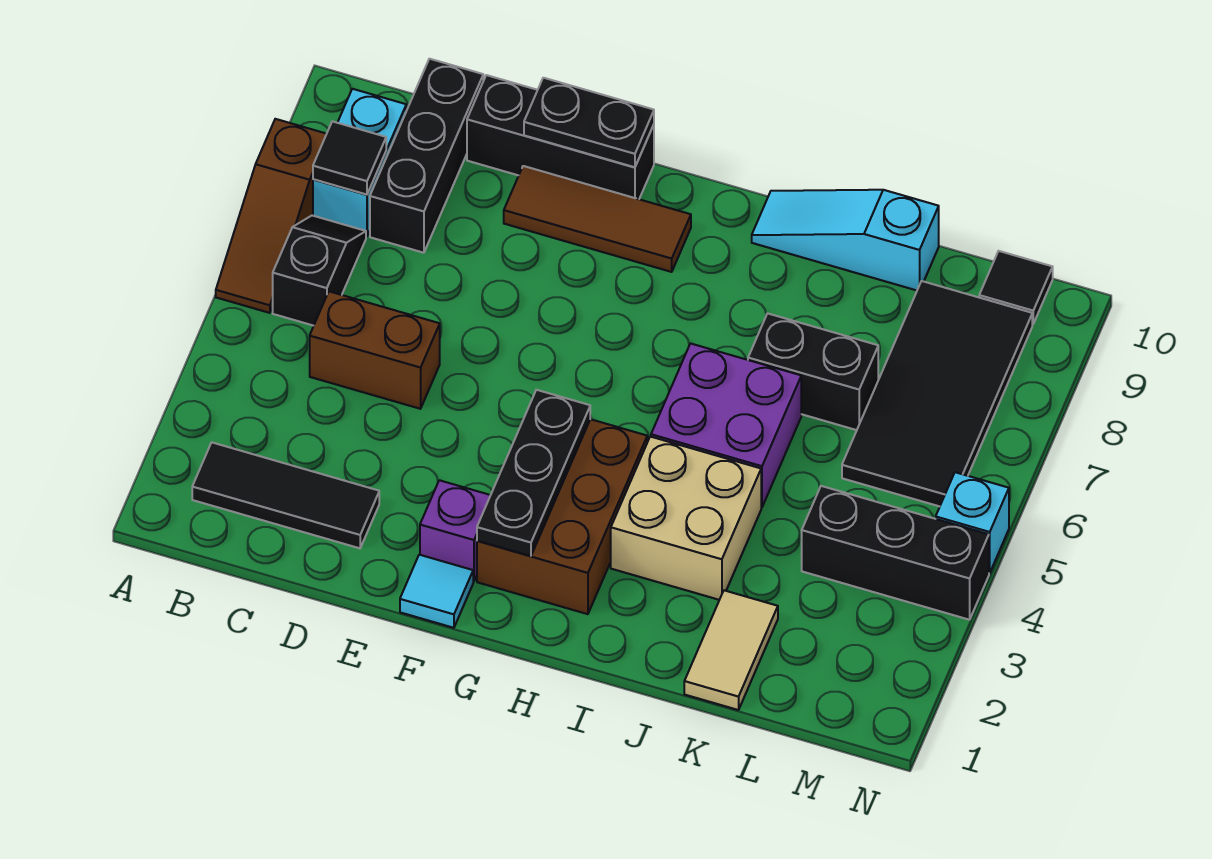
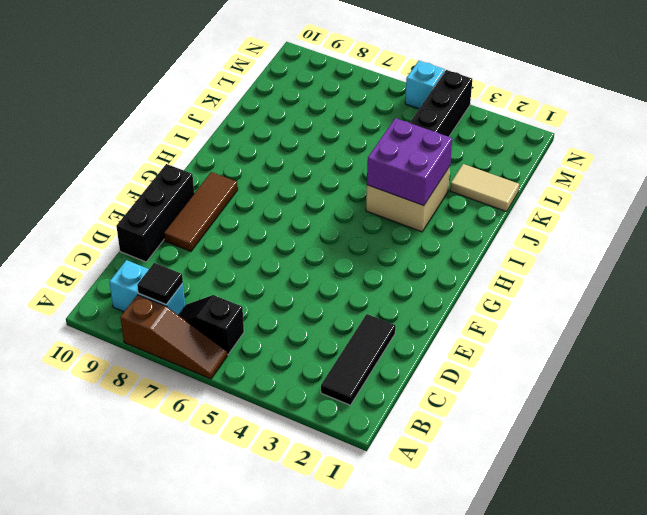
purple brick I3:J4 level 2 -> purple brick I5:J6 level 1
none -> brown brick C5:D5 level 1
none -> black brick C8:C10 level 1
none -> cyan tile F1 level 1

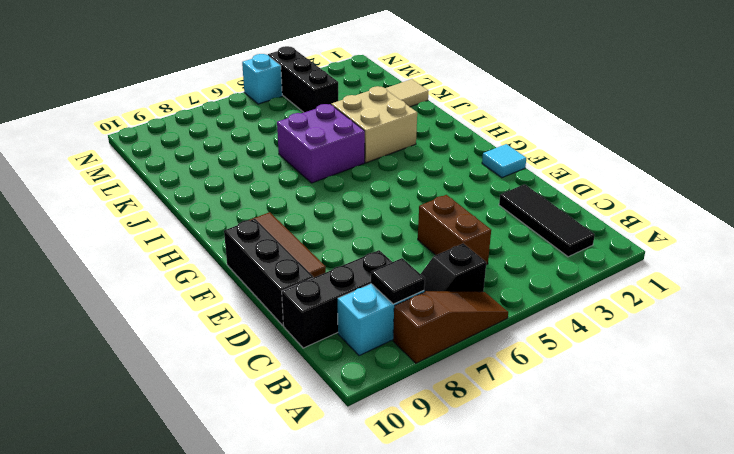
none -> purple brick F2 level 1
none -> brown brick G2:H4 level 1
none -> cyan slope I10:K10 level 1 top K

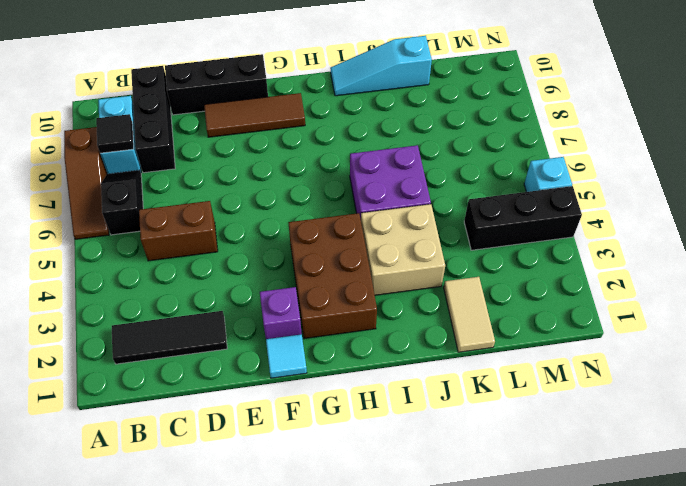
none -> black brick J7:K7 level 1
none -> black tile L6:M9 level 1
none -> black tile M10 level 1

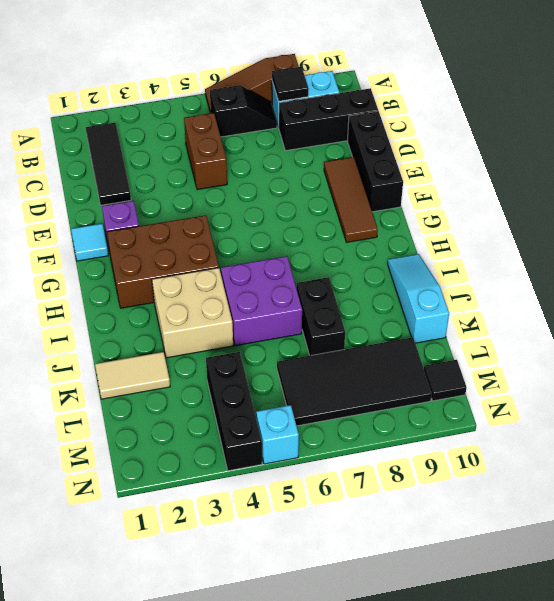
none -> black plate E10:F10 level 2
none -> black plate G2:G4 level 2

